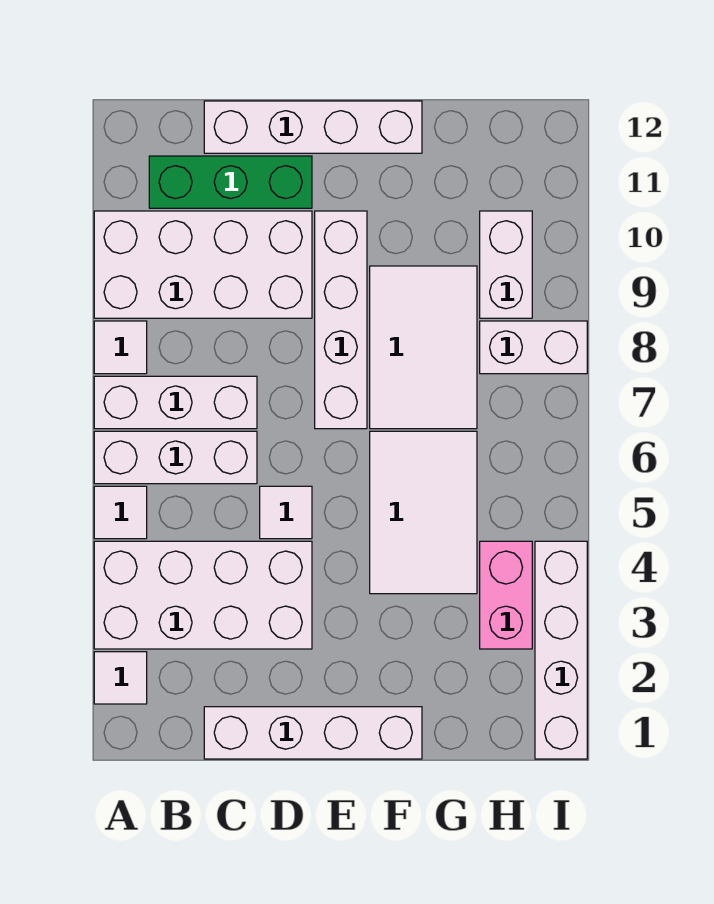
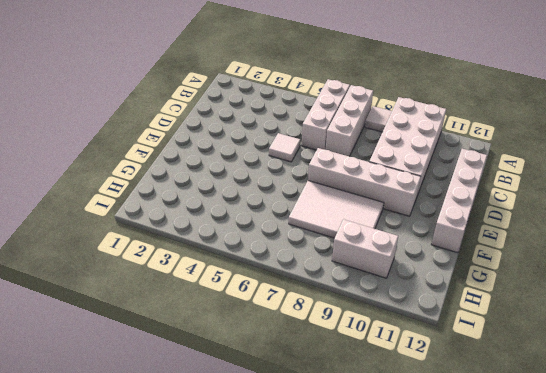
none -> white tile A2 level 1
none -> white brick A3:D4 level 1
none -> white tile A5 level 1

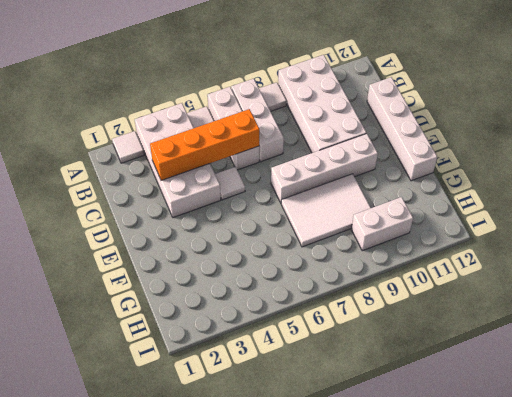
orange brick C3:C6 level 2 -> none
none -> green brick B11:D11 level 1
none -> white brick C1:F1 level 1
none -> white tile F4:G6 level 1

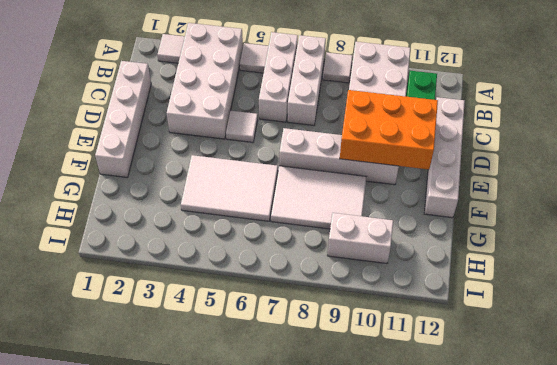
orange brick D9:E11 level 2 -> none
none -> pink brick H3:H4 level 1
none -> white brick H8:I8 level 1
none -> white brick I1:I4 level 1

